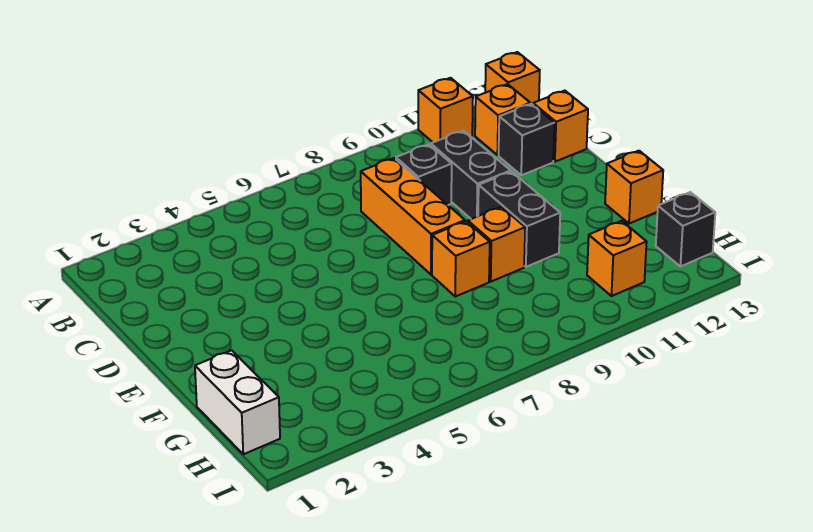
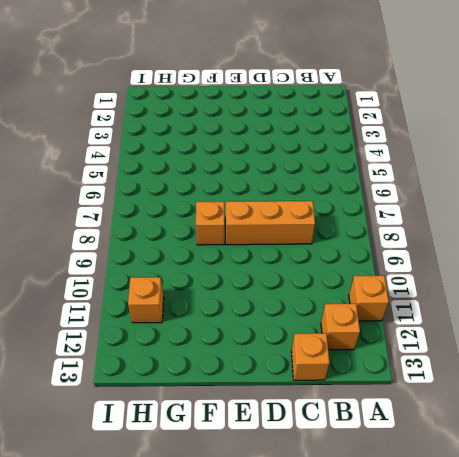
none -> orange brick A13 level 1
none -> black brick C9 level 1
none -> black brick C10:D10 level 1

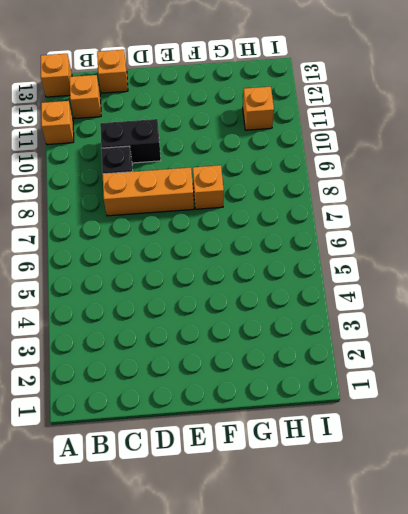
none -> black brick C12 level 1
none -> black brick E10:F10 level 1
none -> orange brick F9 level 1

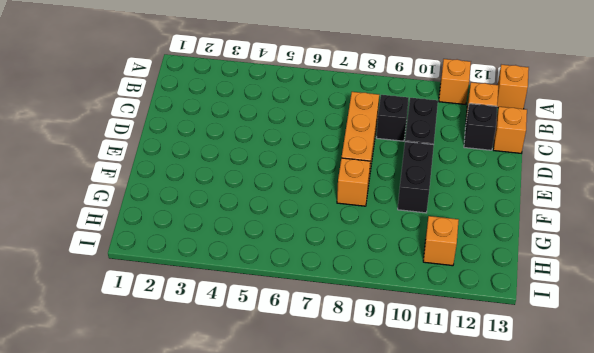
none -> orange brick F9 level 1
none -> orange brick F13 level 1
none -> white brick G1:H1 level 1

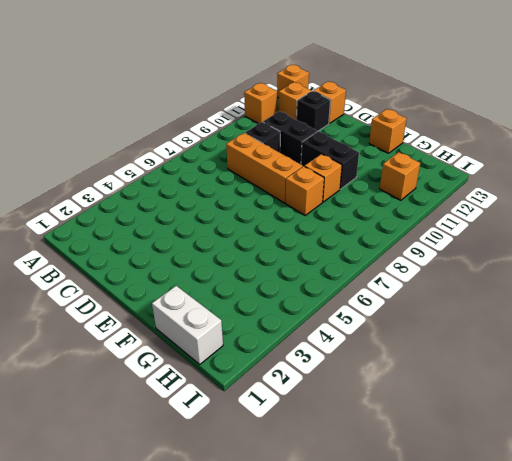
none -> black brick H13 level 1

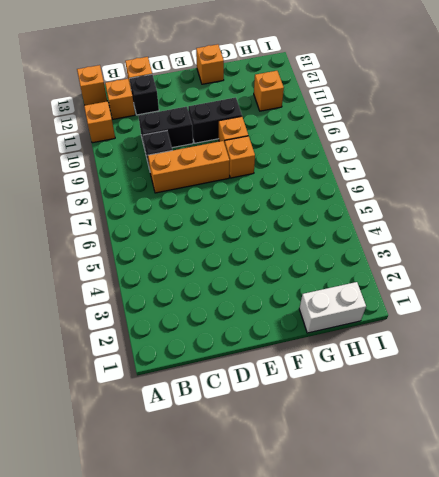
none -> black brick H13 level 1

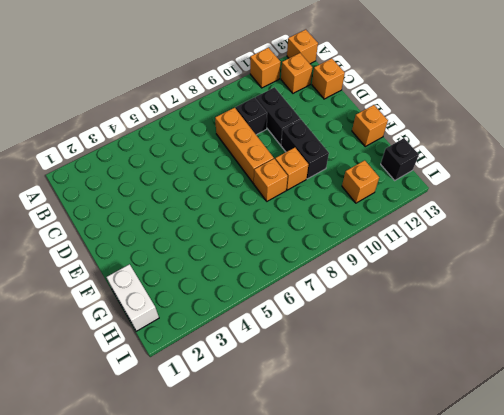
none -> black brick C12 level 1

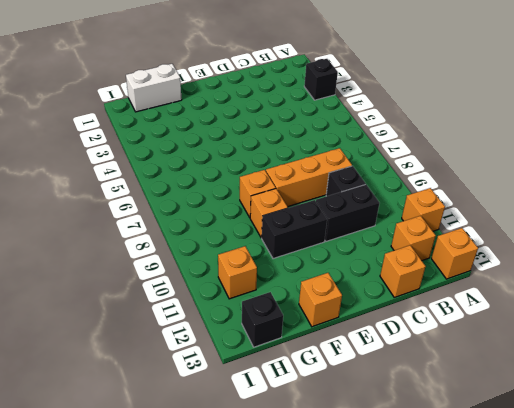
black brick A3 level 1 -> black brick C12 level 1

